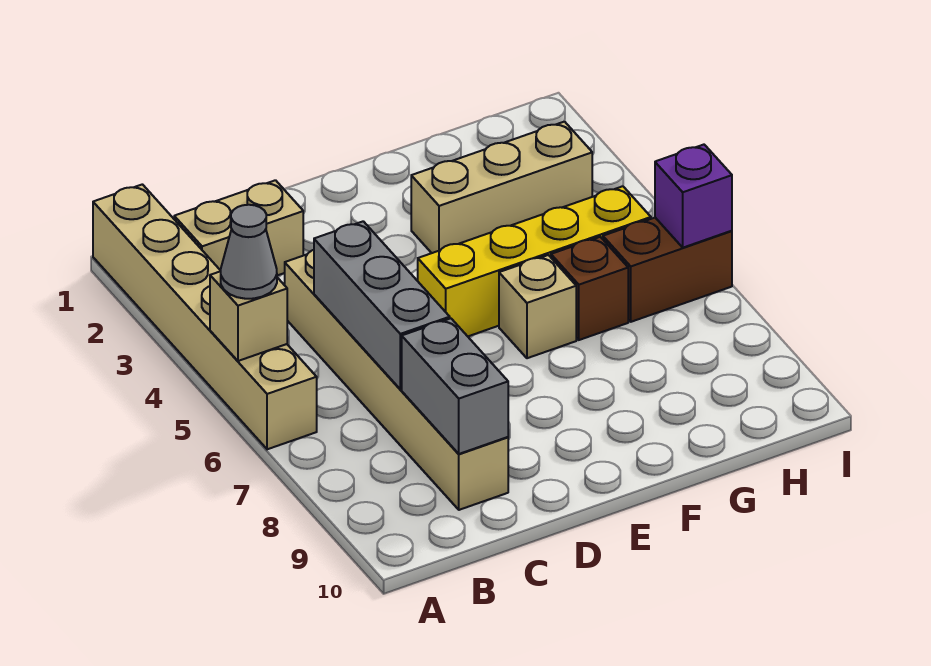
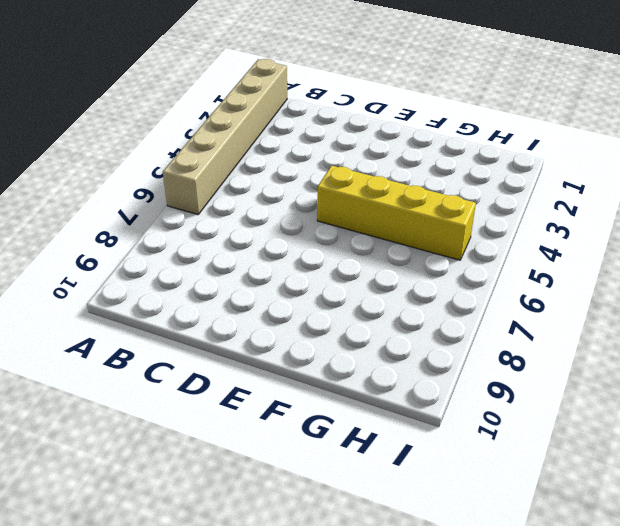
none -> tan brick B2:C2 level 1
none -> tan brick C4:C9 level 1
none -> tan brick F3:H3 level 1

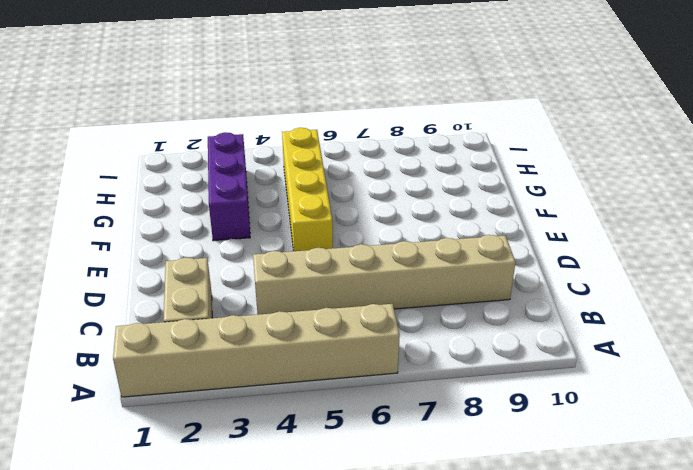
purple brick F3:H3 level 1 -> tan brick F3:H3 level 1
none -> tan brick F6 level 1
none -> brown brick G6 level 1
none -> brown brick H6:I6 level 1

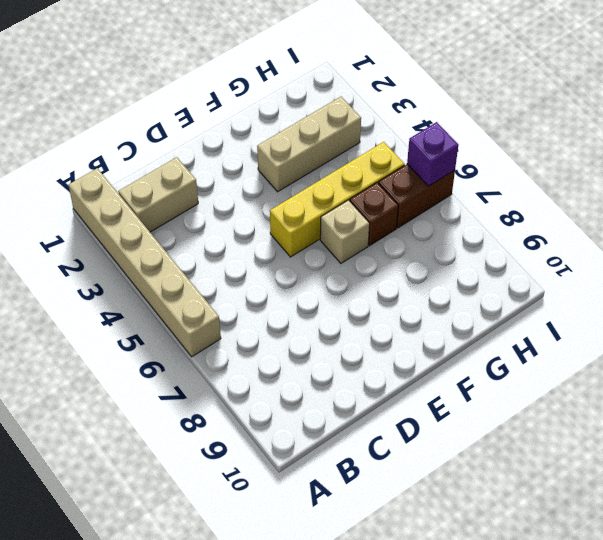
none -> tan brick C4:C9 level 1
none -> tan brick A5 level 2
none -> grey brick C5:C7 level 2

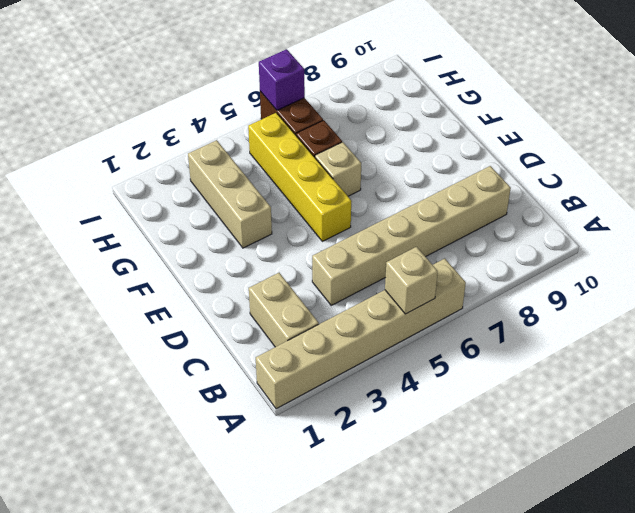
none -> grey brick C5:C7 level 2
none -> grey brick C8:C9 level 2
none -> grey cone A5 level 3

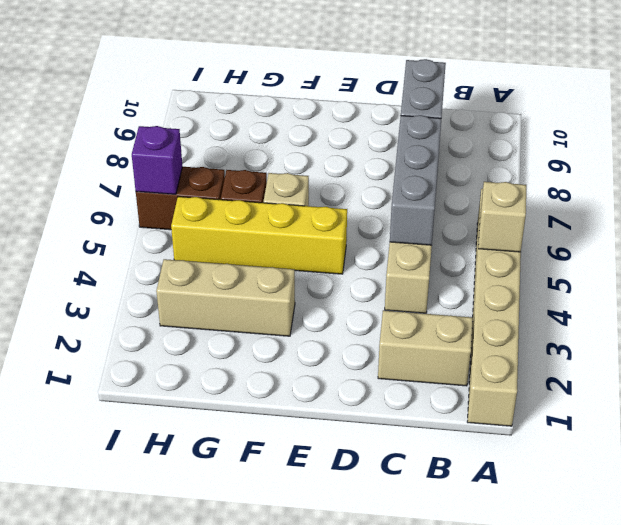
none -> grey cone A5 level 3

